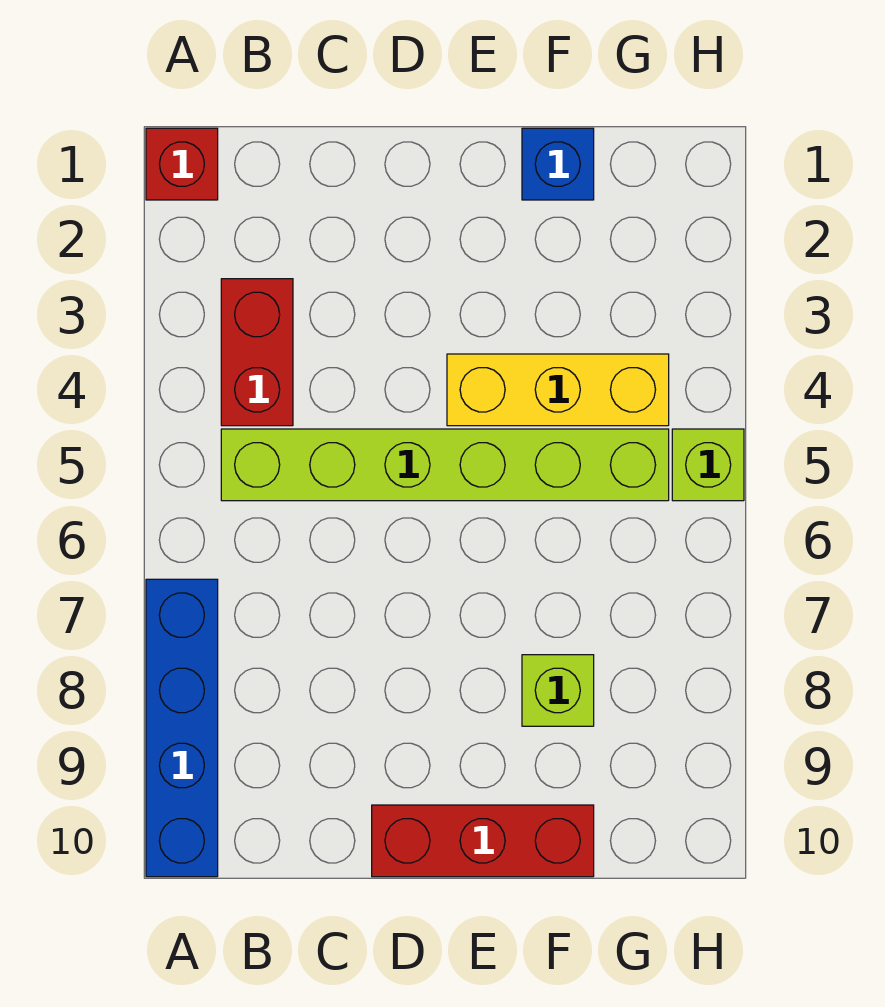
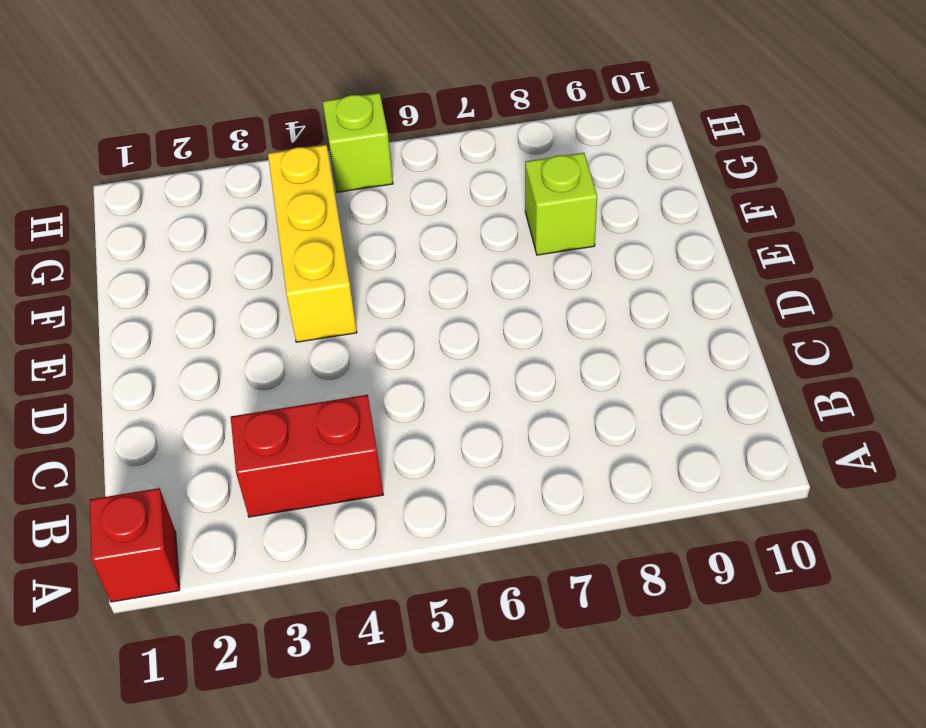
none -> blue brick A7:A10 level 1
none -> lime brick B5:G5 level 1

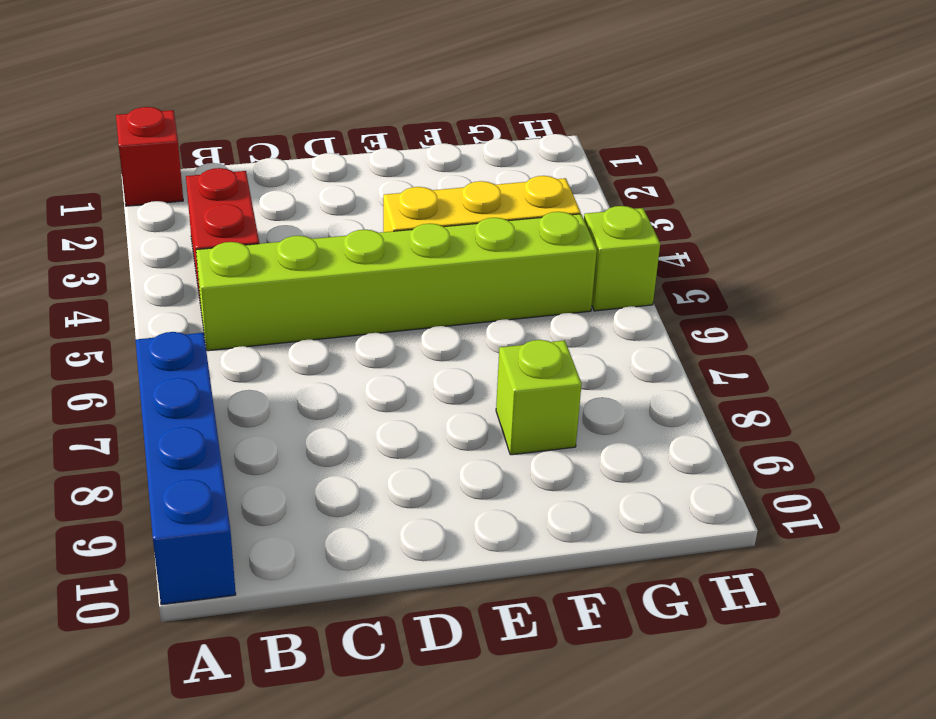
none -> red brick D10:F10 level 1
none -> blue brick F1 level 1

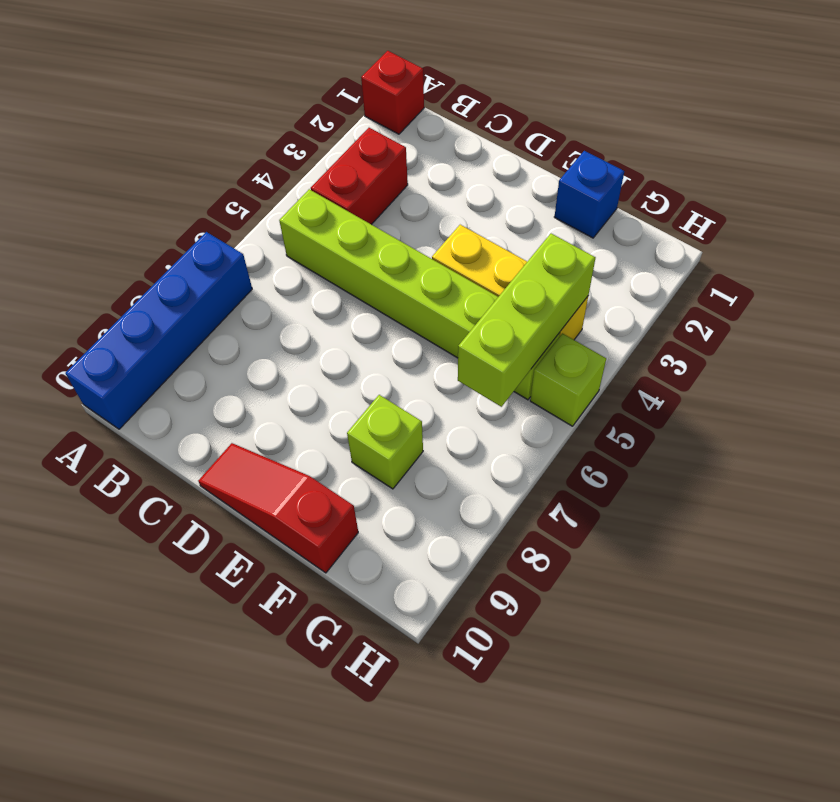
red slope D10:F10 level 1 top F -> red brick D10:F10 level 1
lime brick G4:G6 level 2 -> none

